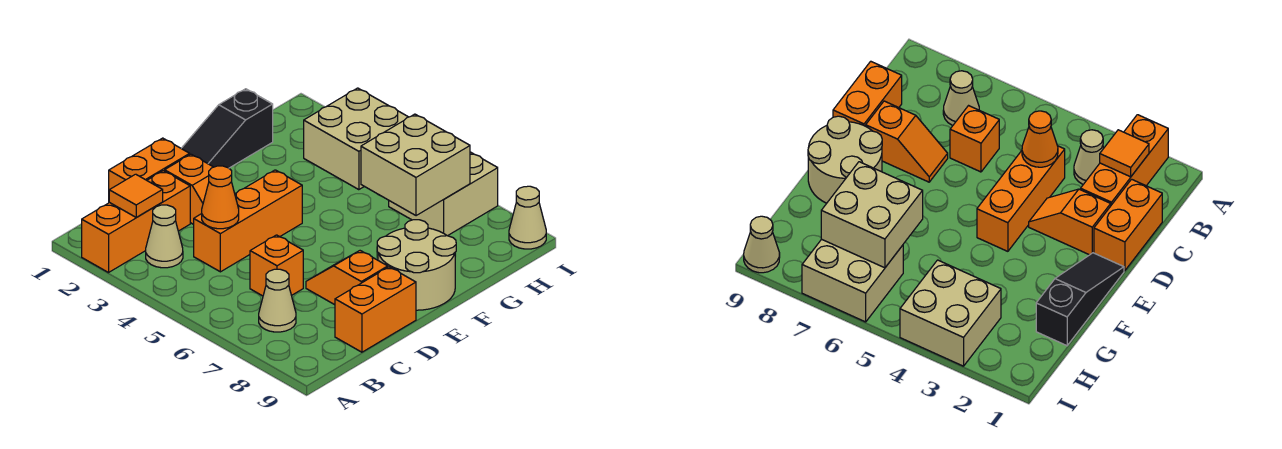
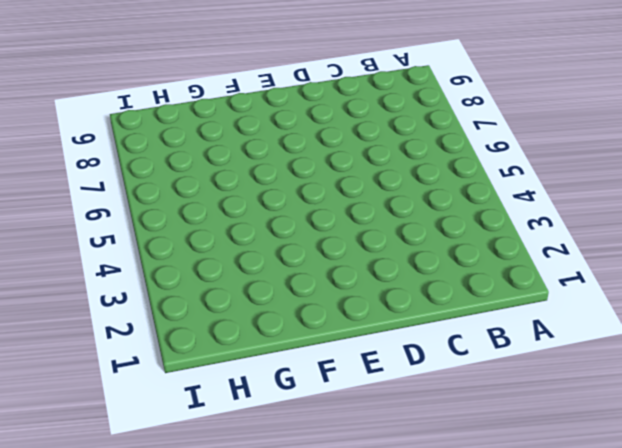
none -> orange brick A2:C2 level 1
none -> tan cone B3 level 1
none -> tan cone B7 level 1

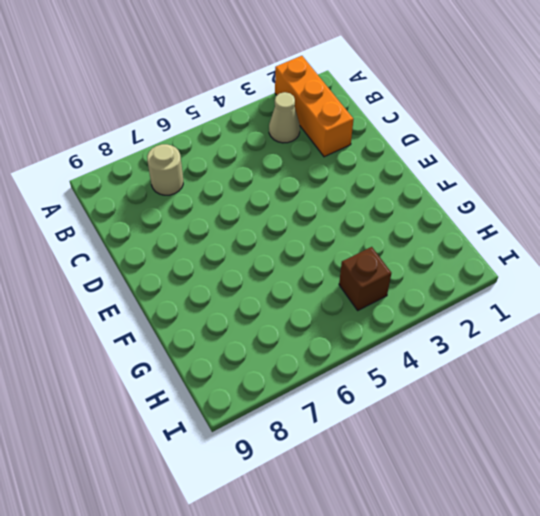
tan round brick B7 level 1 -> tan cone B7 level 1
brown brick H4 level 1 -> tan brick H3:I4 level 1
none -> orange brick C1:D1 level 1
none -> orange brick C4:E4 level 1
none -> orange brick C6 level 1

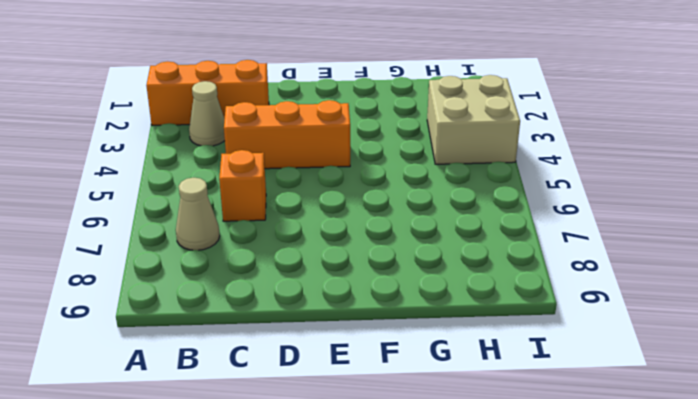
none -> orange brick C1:D1 level 1
none -> orange brick C9:D9 level 1
none -> orange slope D2:D3 level 1 top 2

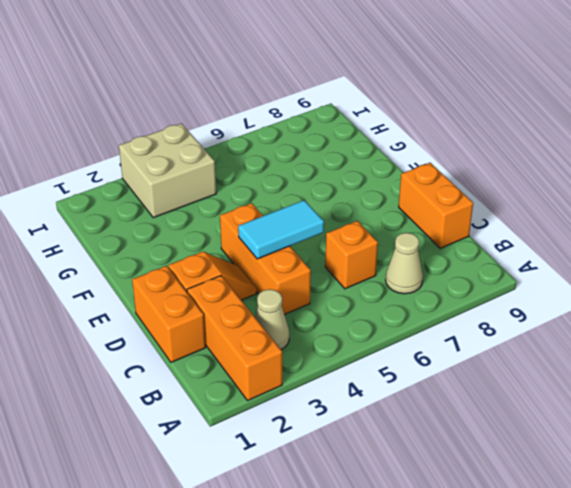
cyan tile D4:D5 level 2 -> none
none -> orange slope D7:D8 level 1 top 8
none -> black slope E1:G1 level 1 top G
none -> tan round brick E8:F9 level 1

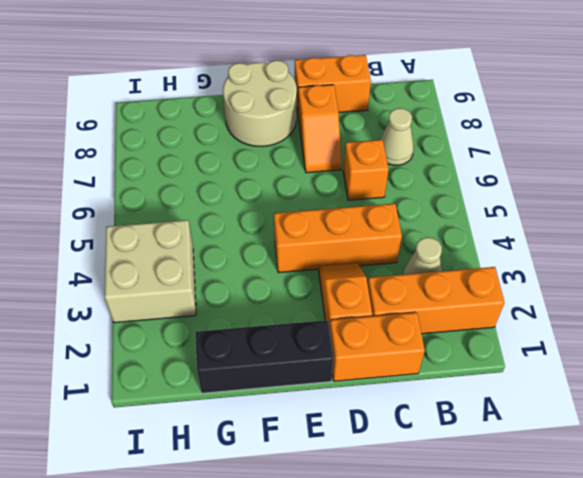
black brick E1:G1 level 1 -> black slope E1:G1 level 1 top G
none -> tan brick H6:I7 level 1
none -> tan cone I9 level 1
none -> orange tile B2 level 2

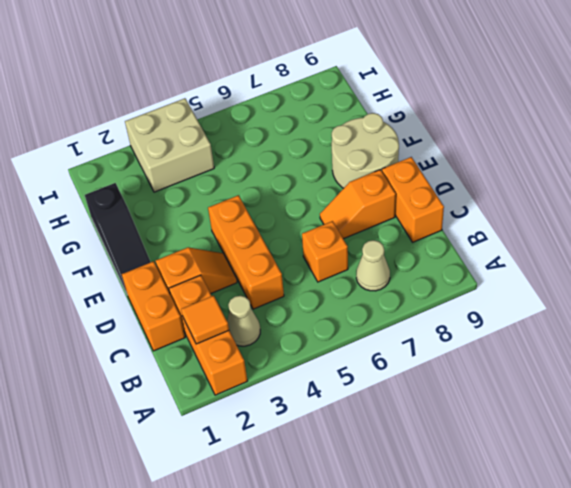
none -> tan brick H6:I7 level 1
none -> tan cone I9 level 1
none -> orange cone C4 level 2

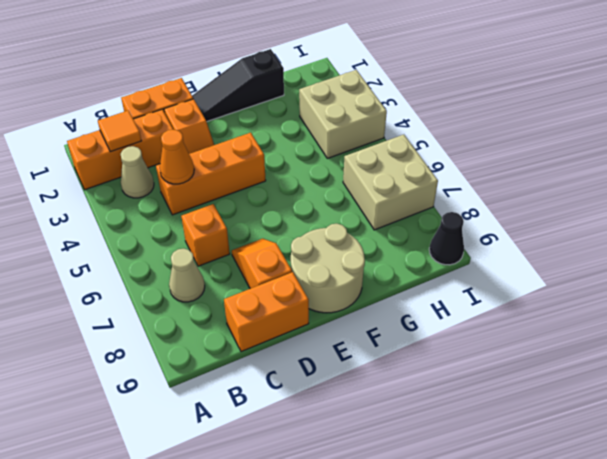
black cone I9 level 1 -> tan cone I9 level 1
none -> tan brick G6:H7 level 2

